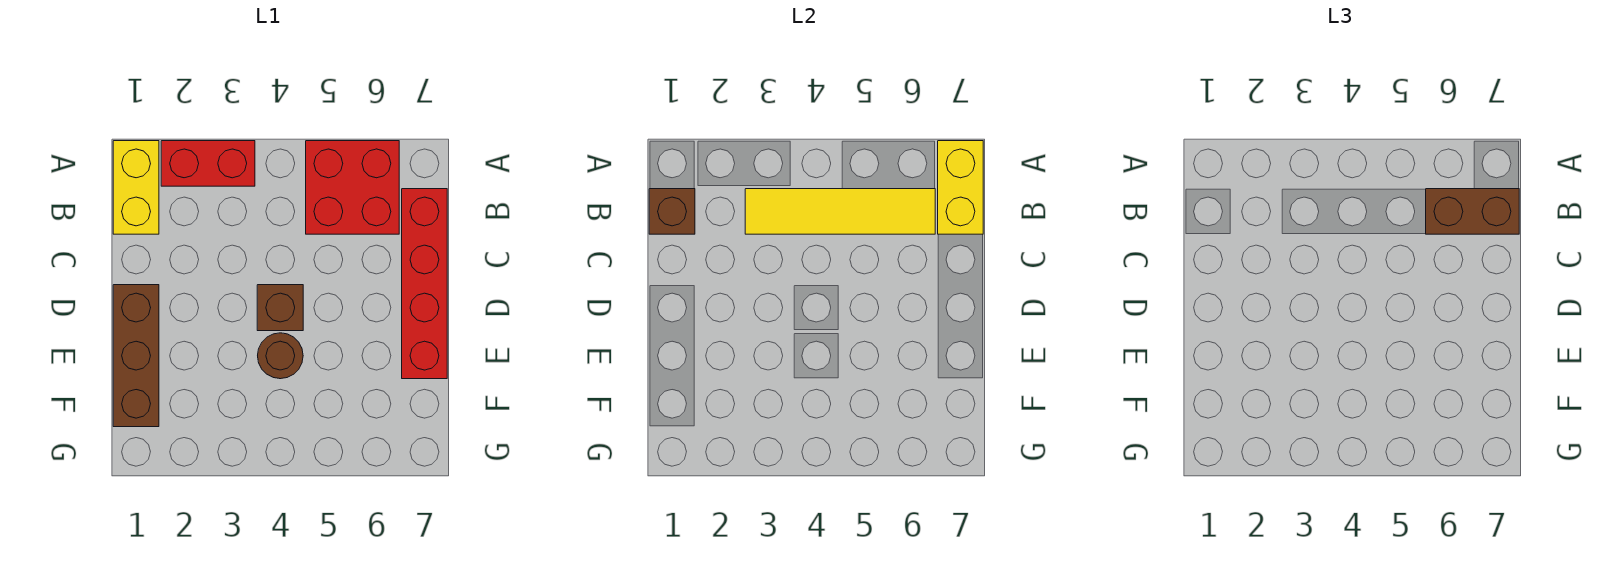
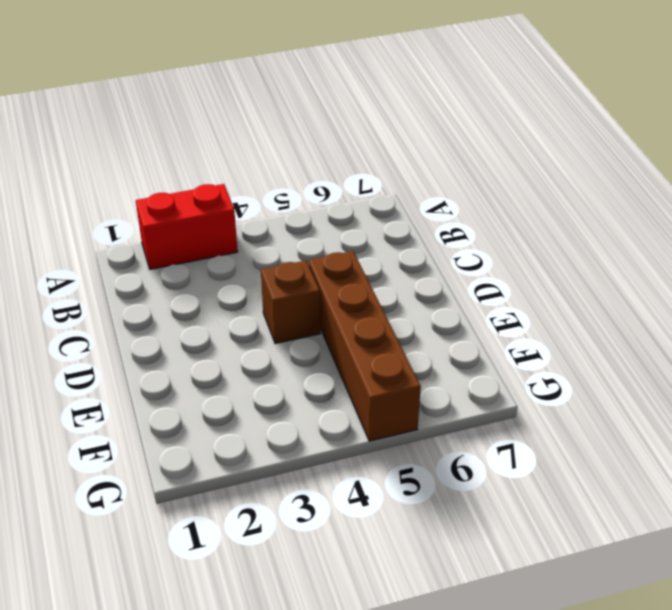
brown brick D5:G5 level 1 -> none
none -> yellow brick A1:B1 level 1
none -> red brick A5:B6 level 1

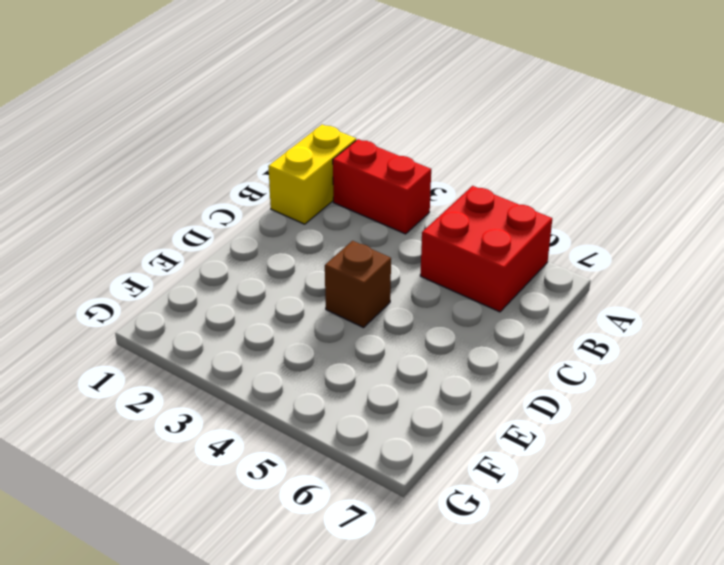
none -> red brick B7:E7 level 1
none -> brown brick D1:F1 level 1

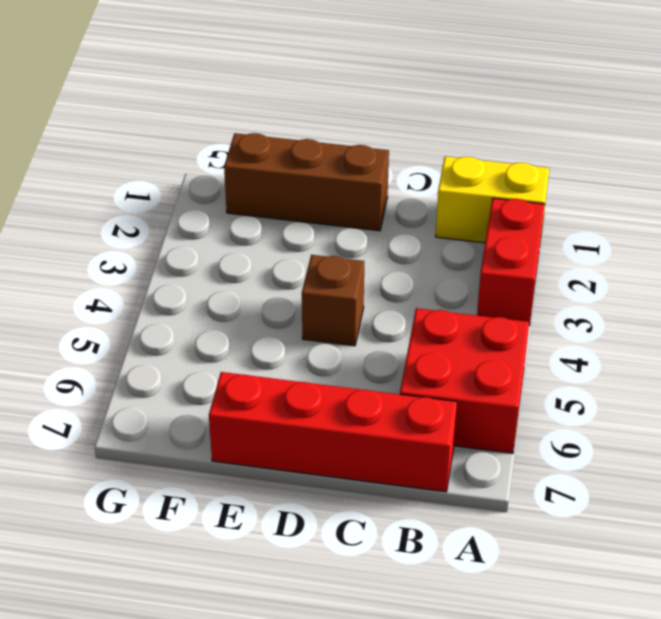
none -> brown round brick E4 level 1
none -> yellow brick A7:B7 level 2

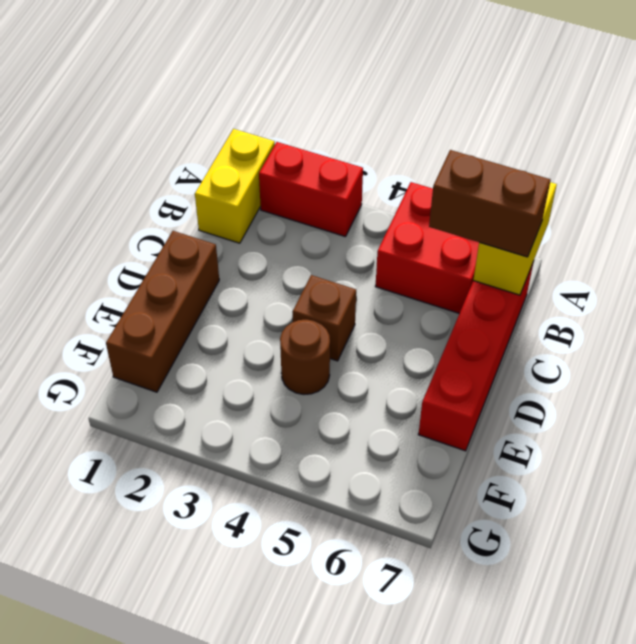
none -> brown brick B1 level 2
none -> yellow tile B3:B6 level 2

